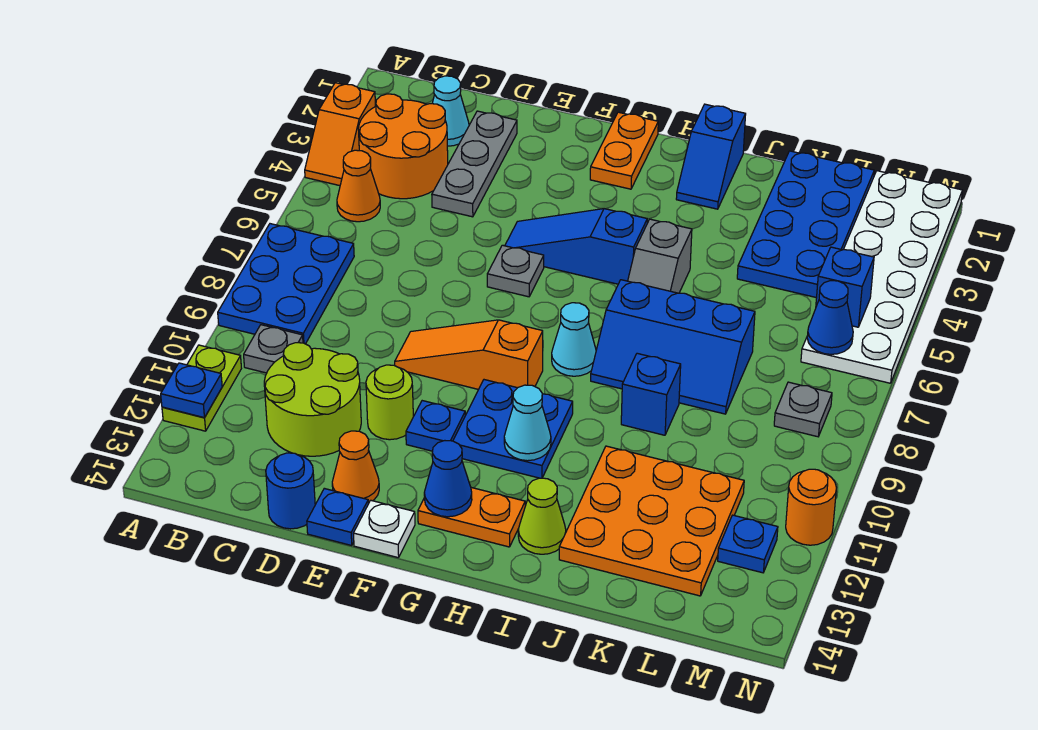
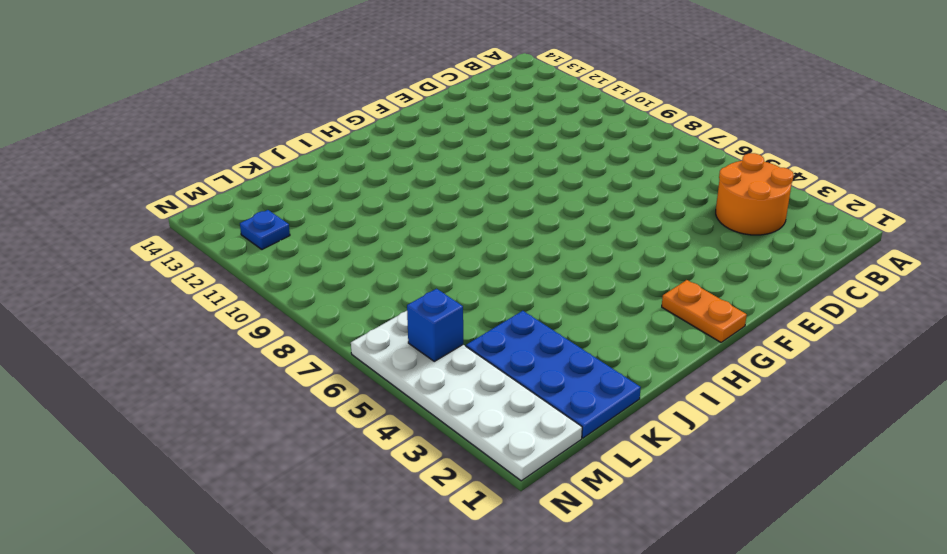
none -> orange slope A3:A4 level 1 top 3
none -> blue plate A7:B9 level 1
none -> lime plate A11:A12 level 1
none -> orange cone B5 level 1

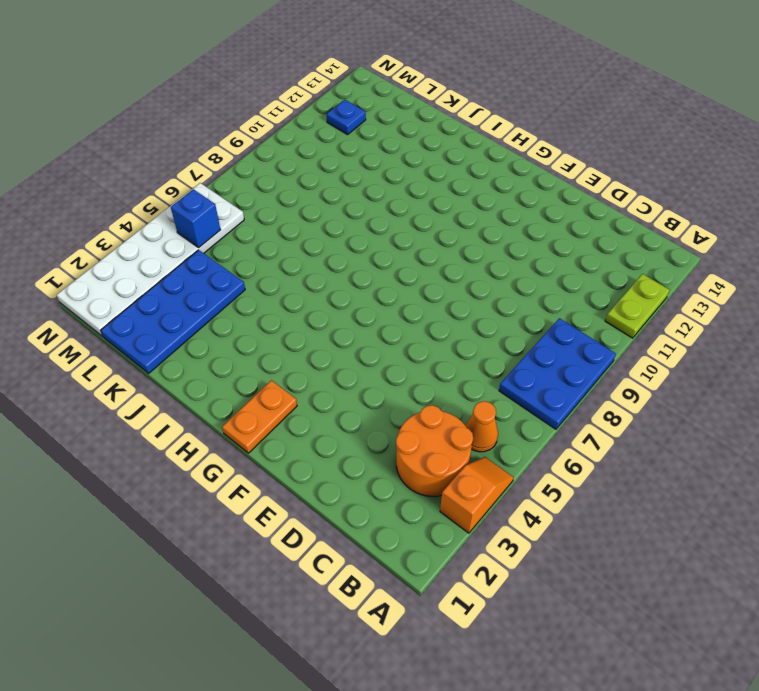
none -> grey plate B10 level 1
none -> cyan cone C2 level 1
none -> lime round brick C11:D12 level 1
none -> grey plate D2:D4 level 1

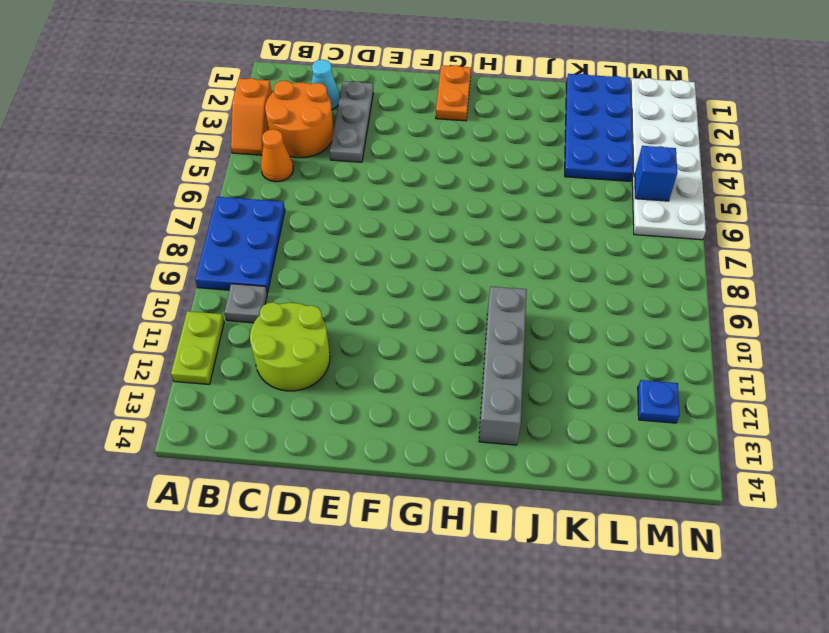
grey brick I10:I13 level 1 -> lime cone I13 level 1
none -> blue round brick D14 level 1
none -> orange slope E9:G9 level 1 top G
none -> lime round brick E11 level 1
none -> orange cone E13 level 1

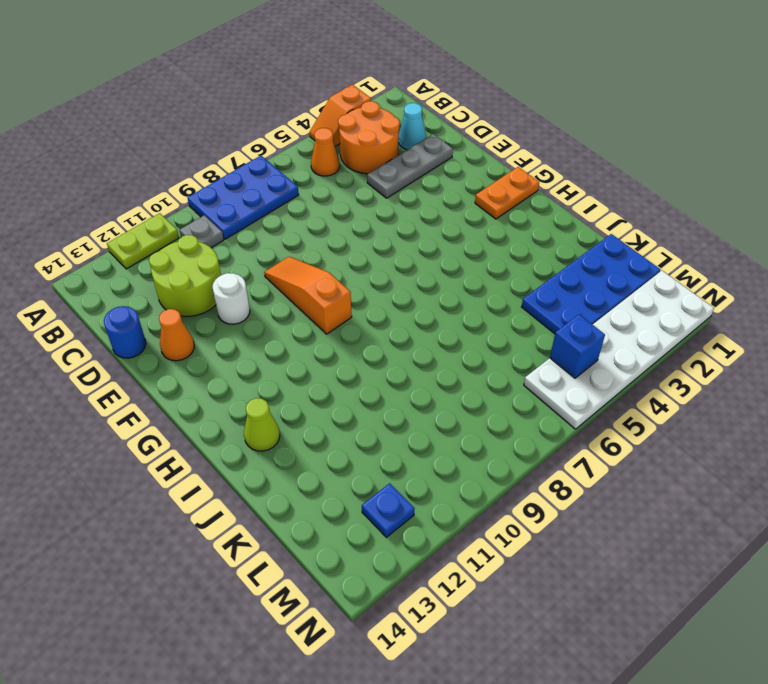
white round brick E11 level 1 -> lime round brick E11 level 1
none -> blue plate E14 level 1
none -> blue slope F5:H5 level 1 top H
none -> grey plate F6 level 1
none -> blue plate F11 level 1

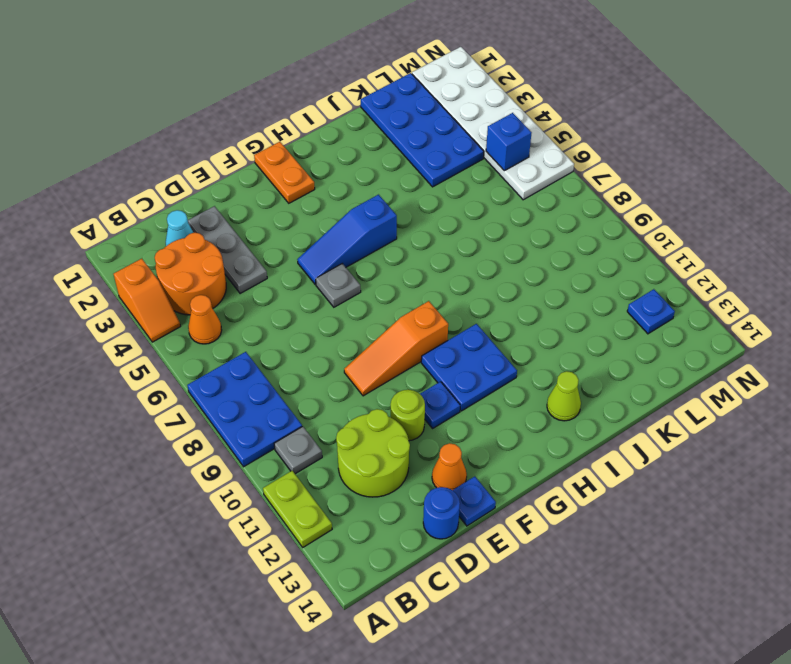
none -> white plate F14 level 1
none -> orange plate G13:H13 level 1
none -> cyan cone H8 level 1
none -> blue slope I1:I2 level 1 top 1

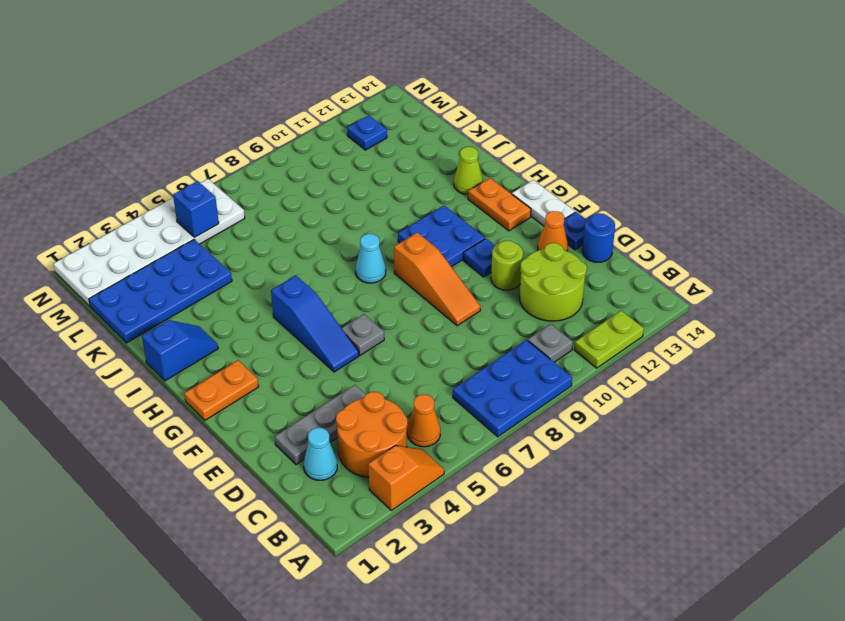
white plate F14:G14 level 1 -> white plate F14 level 1
none -> grey slope I5:I6 level 1 top 5
none -> blue slope I7:K8 level 1 top 7
none -> blue brick J9 level 1
none -> orange plate J11:L13 level 1

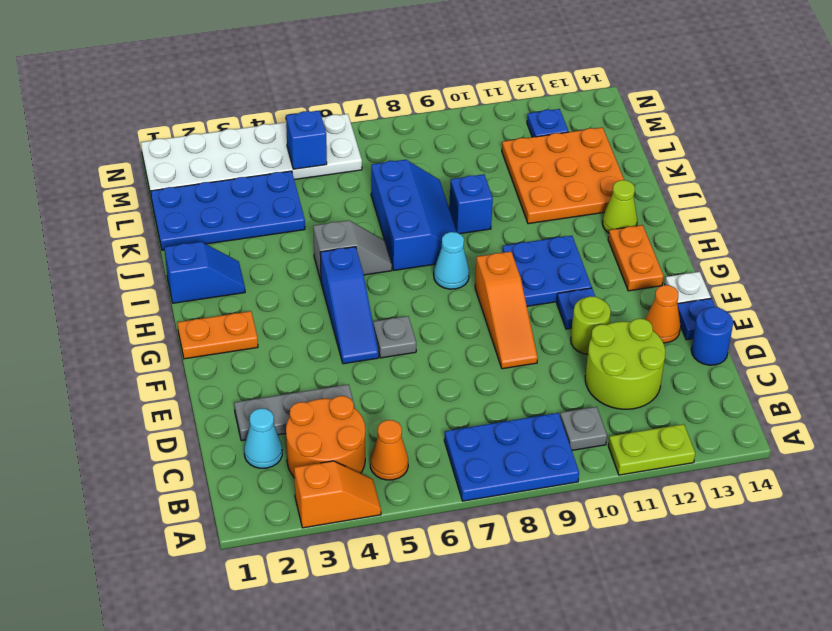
none -> grey plate M8 level 1
none -> orange round brick N11 level 1
none -> blue plate A12 level 2
none -> blue cone G13 level 2

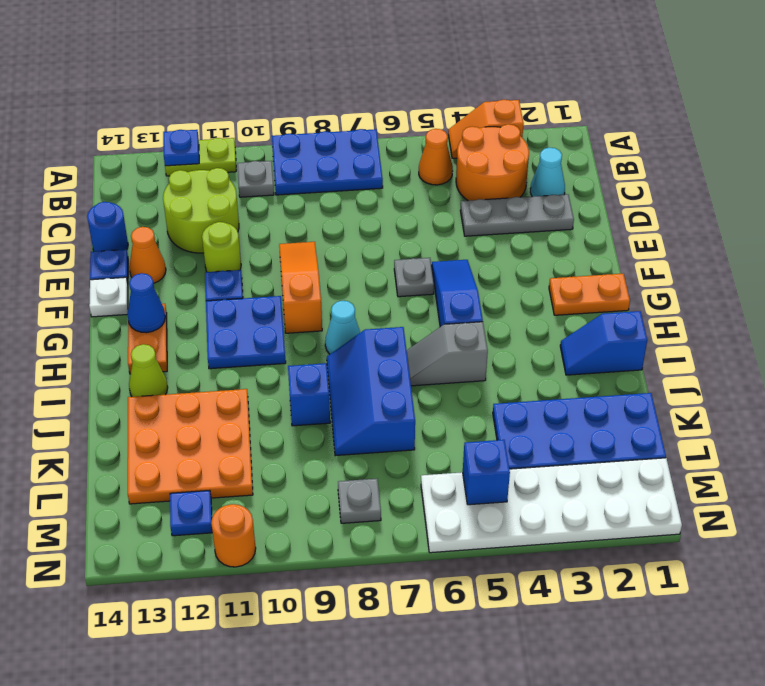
none -> cyan cone H11 level 2
none -> blue cone M6 level 2

